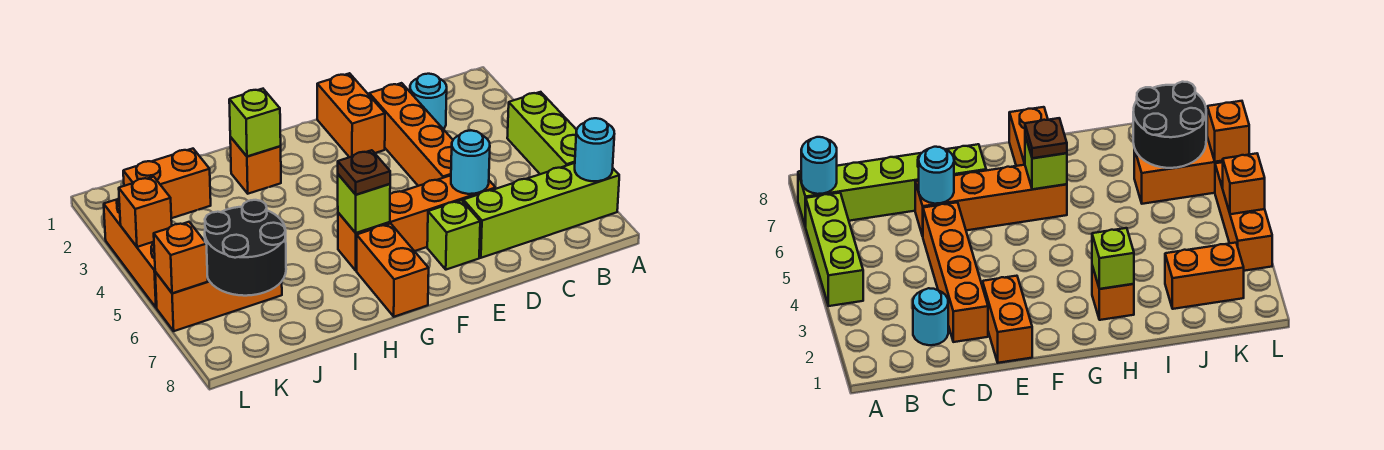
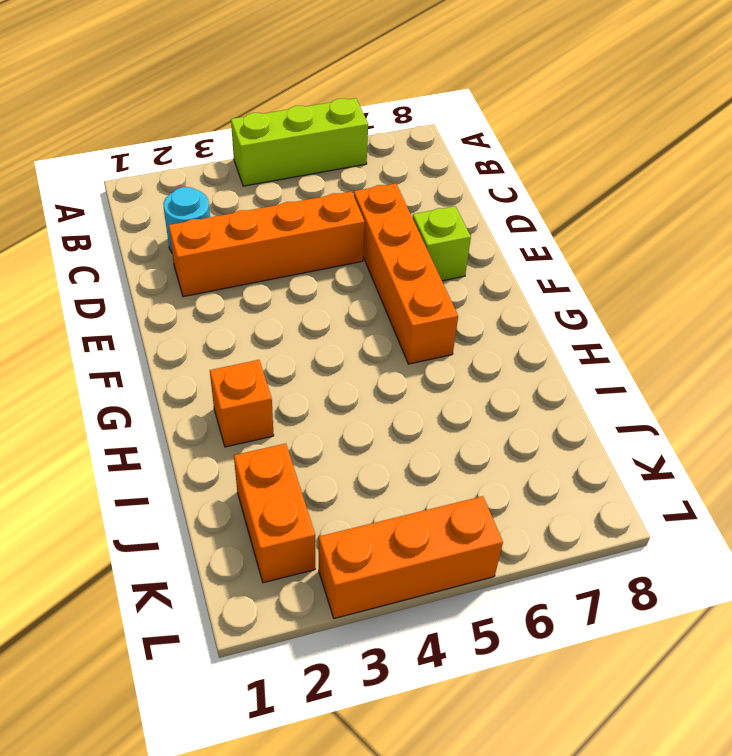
none -> lime brick A7:D7 level 1
none -> orange brick E1:E2 level 1
none -> orange brick G7:G8 level 1

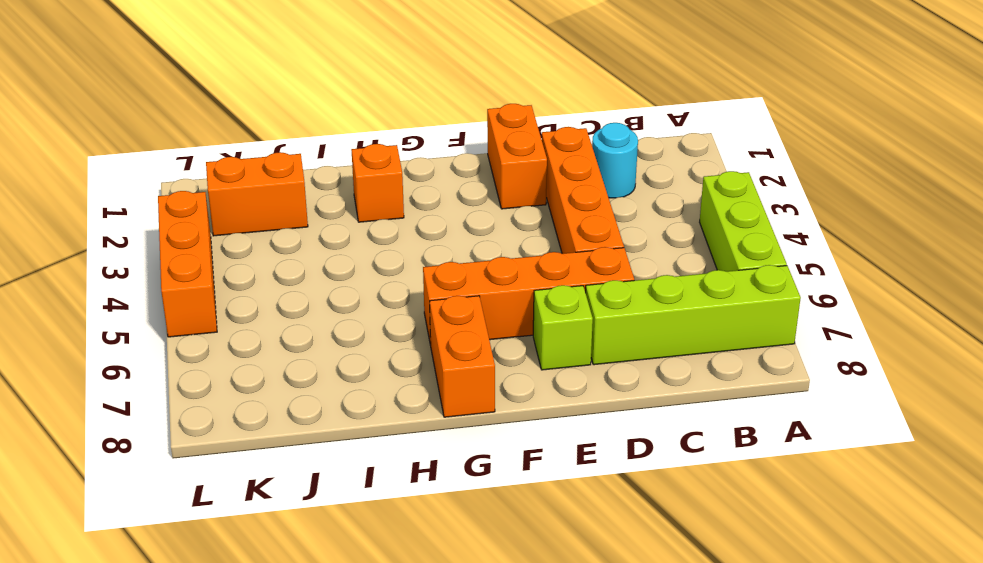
none -> orange brick J6:L6 level 1
none -> cyan round brick A7 level 2
none -> cyan round brick D6 level 2

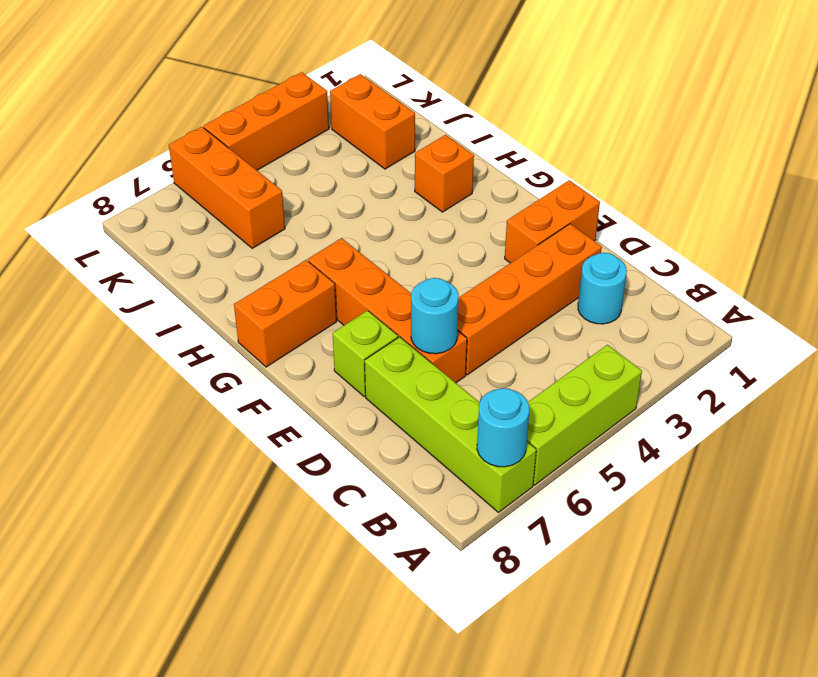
none -> lime brick G6 level 2
none -> lime brick H2 level 2
none -> black round brick J6:K7 level 2

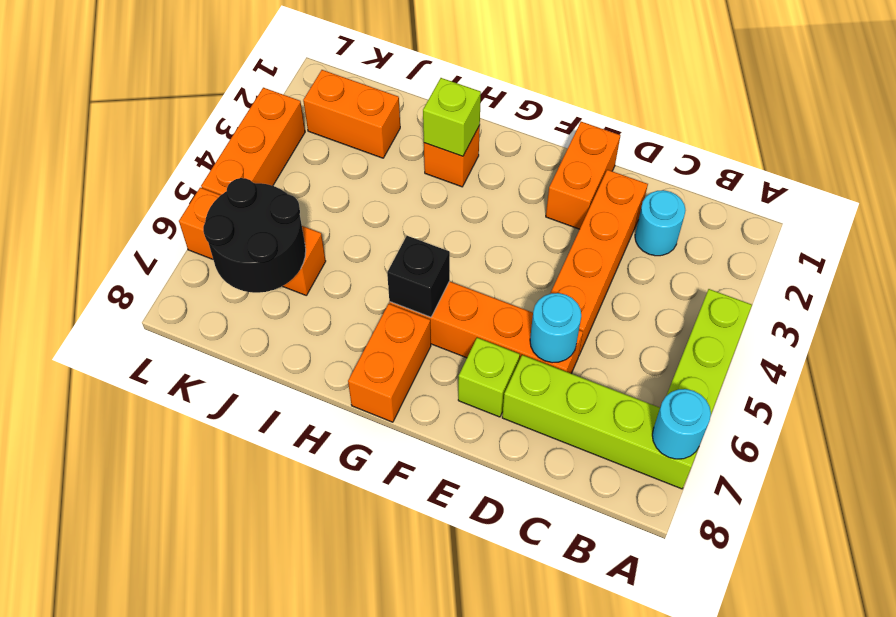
black brick G6 level 2 -> lime brick G6 level 2
none -> orange brick L4 level 2
none -> orange brick L6 level 2
none -> brown plate G6 level 3

